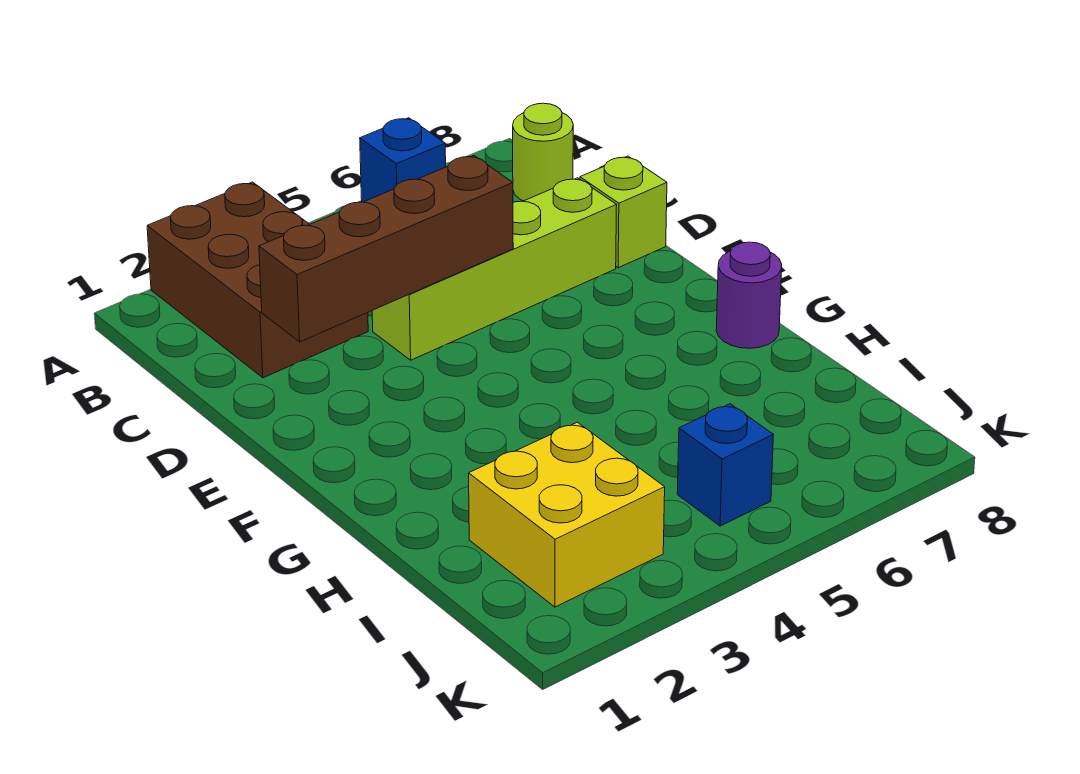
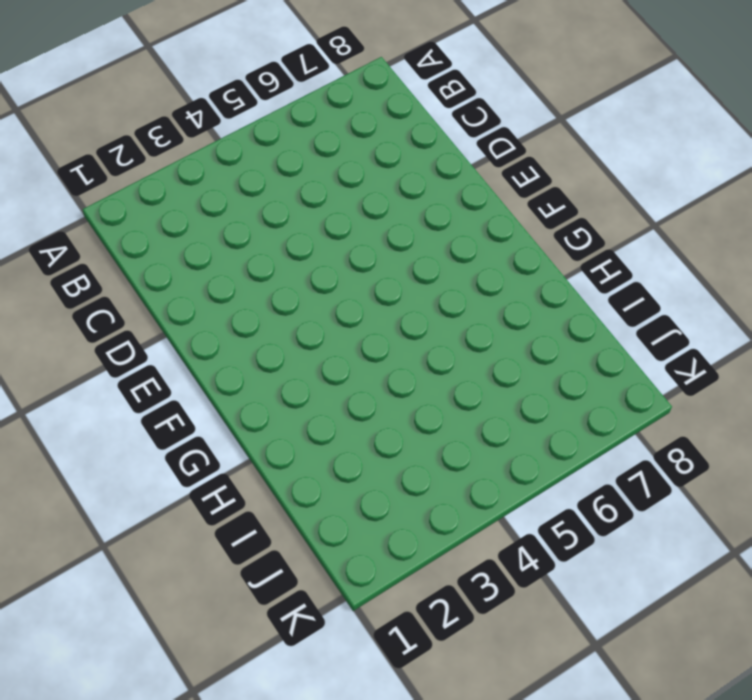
none -> brown brick A2:C3 level 1
none -> blue brick A6 level 1

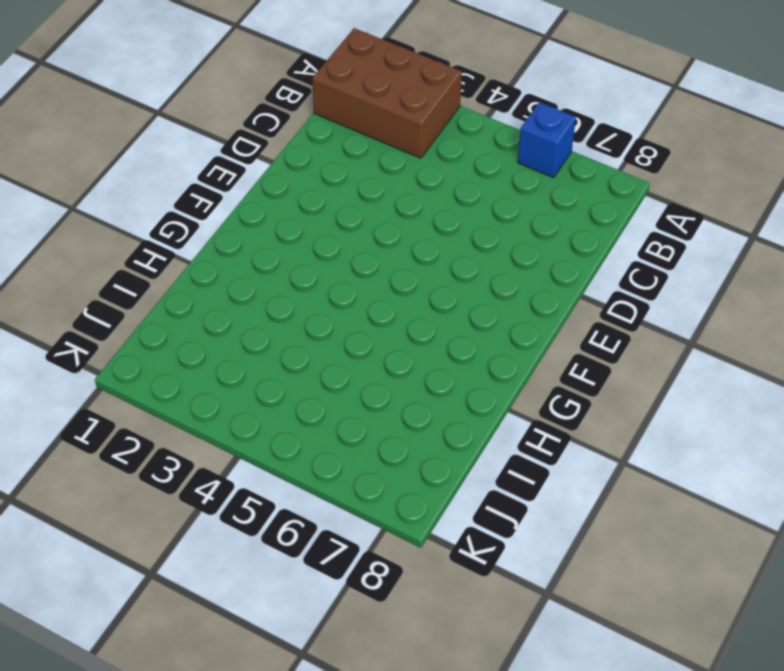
brown brick A1:B3 level 1 -> brown brick A2:C3 level 1
none -> lime round brick B8 level 1
none -> lime brick D4:D7 level 1

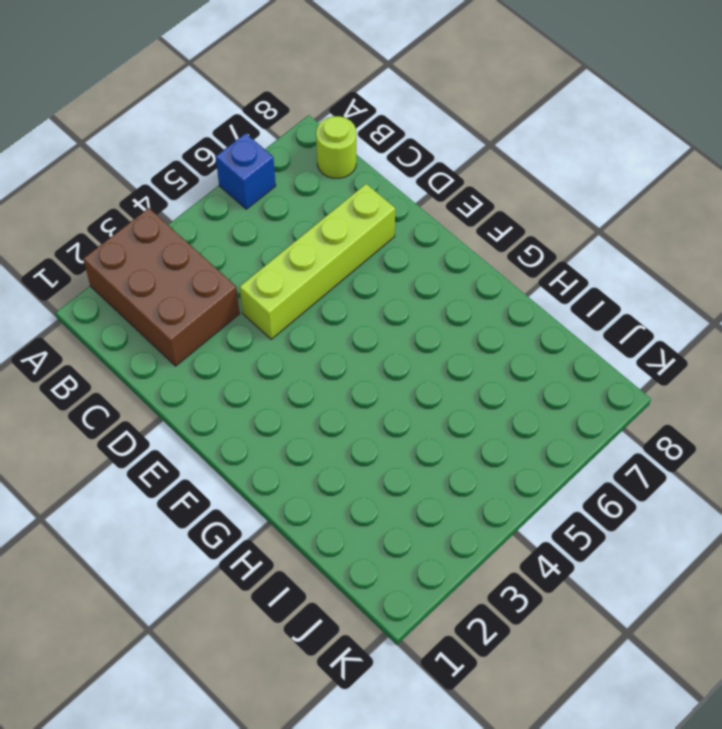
none -> lime brick D8 level 1
none -> purple round brick G8 level 1

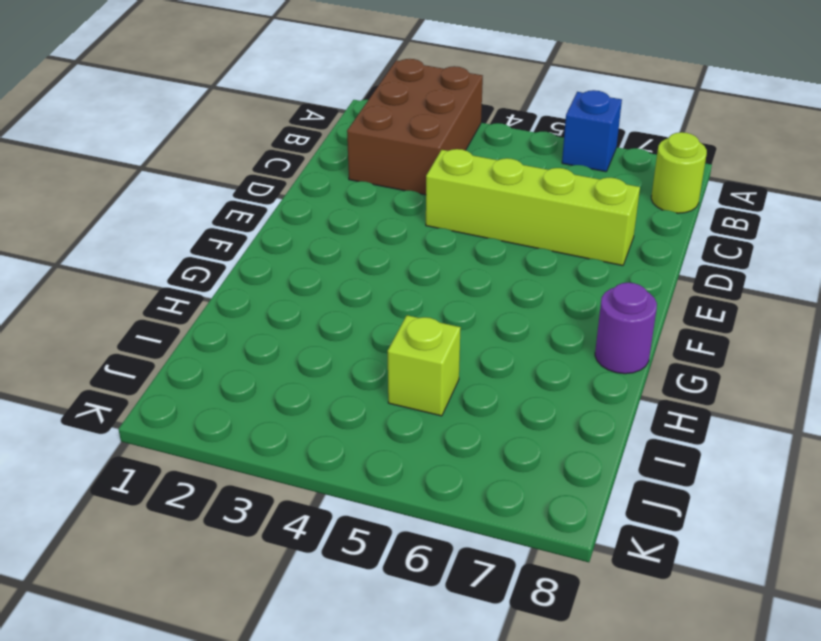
lime brick I5 level 1 -> lime brick D8 level 1
none -> yellow brick I2:J3 level 1
none -> blue brick J5 level 1

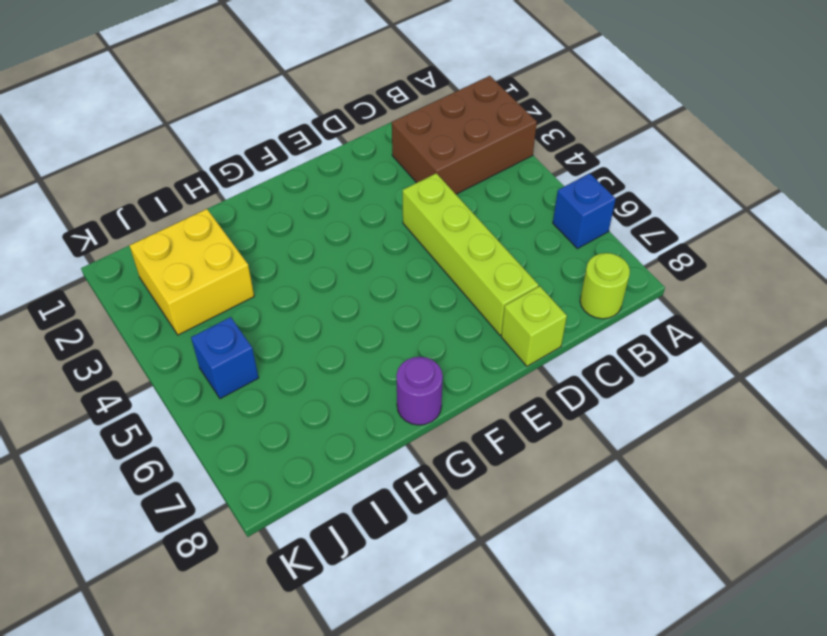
none -> brown brick D2:D5 level 2

